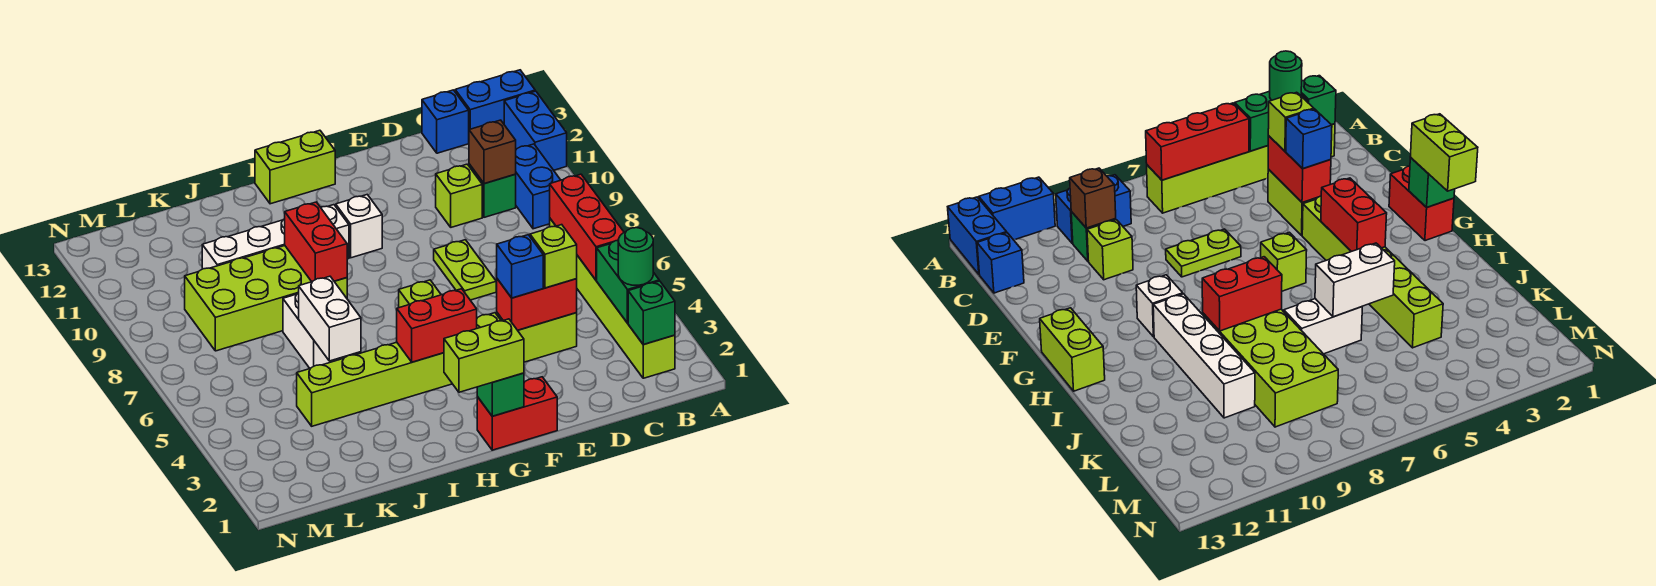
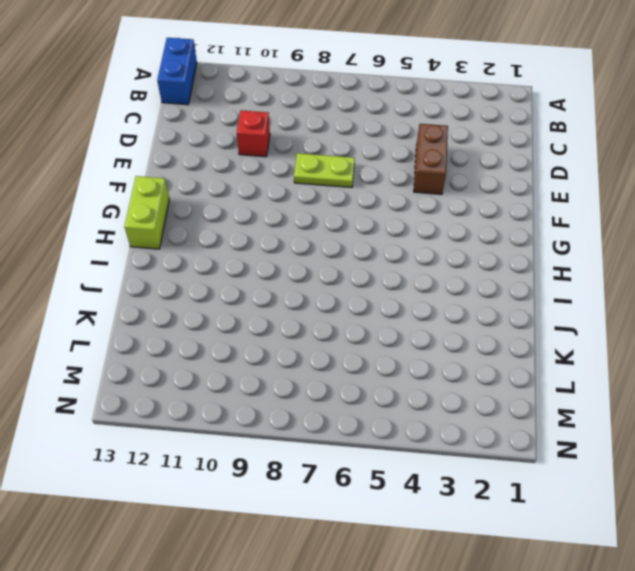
brown brick D4:E4 level 1 -> lime brick D4:E4 level 1
red brick D10 level 1 -> lime brick D10 level 1
none -> blue brick A11:A12 level 1
none -> lime brick B2:B7 level 1
none -> blue brick B9:B10 level 1
none -> green brick C10 level 1

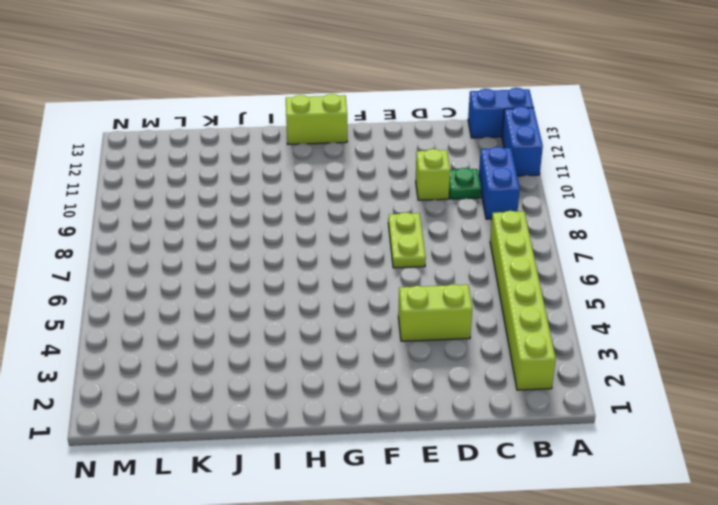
green plate C10 level 1 -> green brick C10 level 1
none -> blue brick C13 level 1
none -> red brick F1:G1 level 1
none -> lime brick F4:K4 level 1
none -> lime brick G6 level 1

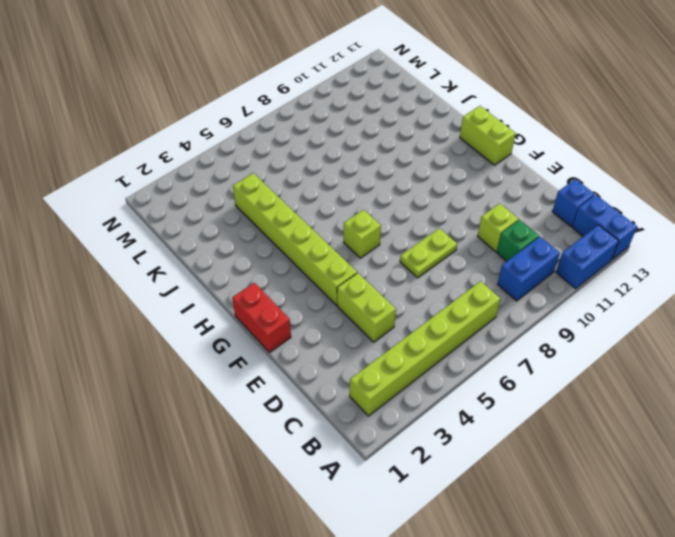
none -> white brick G10 level 1
none -> white brick H10:K10 level 1
none -> lime brick I8:L9 level 1
none -> white brick J6:J7 level 1

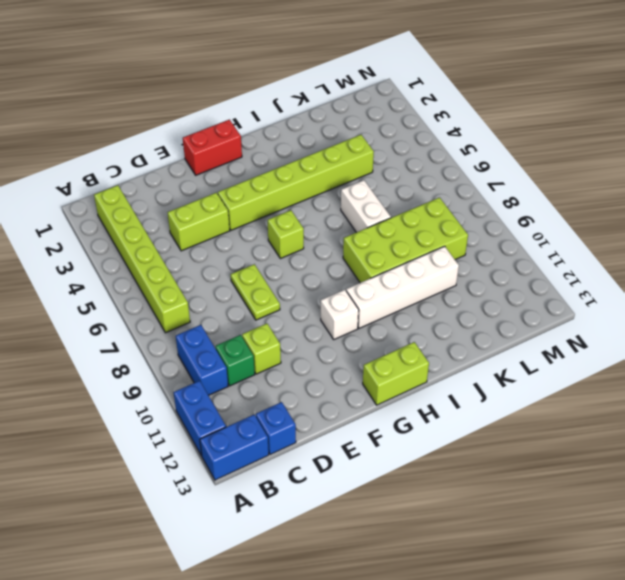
none -> green brick B2 level 2
none -> green brick B3:B4 level 2
none -> red brick B5:B7 level 2
none -> brown brick C10 level 2

